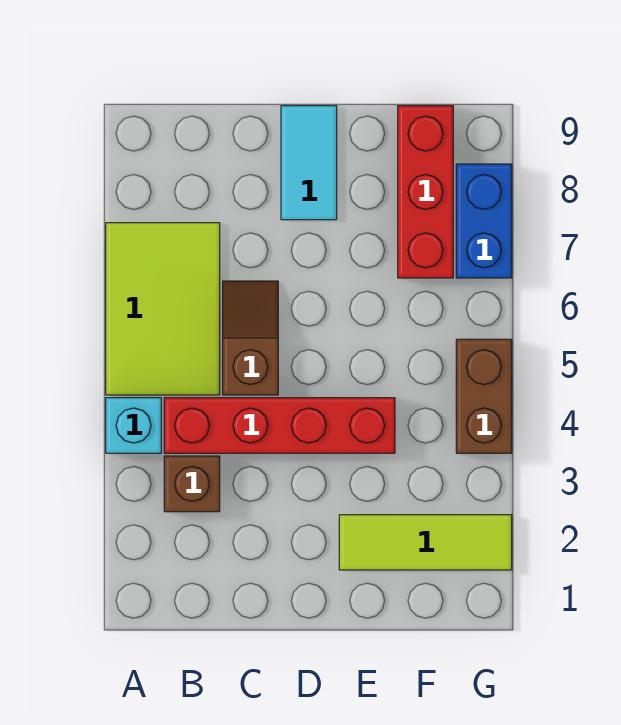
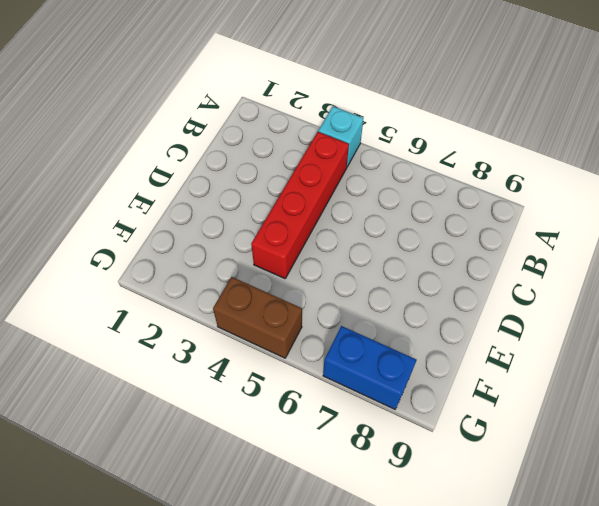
none -> lime tile A5:B7 level 1
none -> brown brick B3 level 1

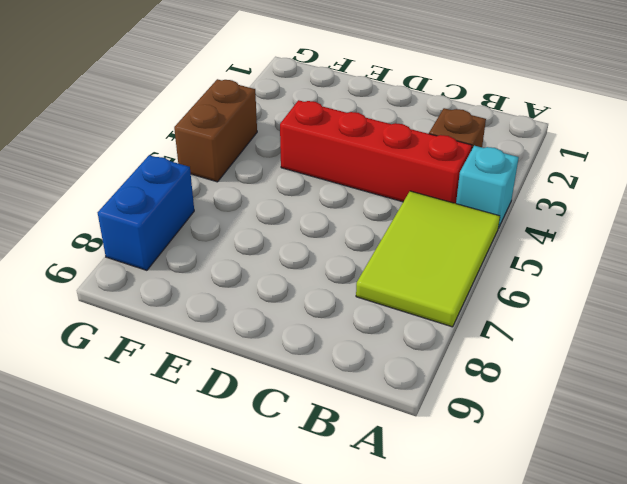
none -> brown slope C5:C6 level 1 top 5
none -> cyan tile D8:D9 level 1

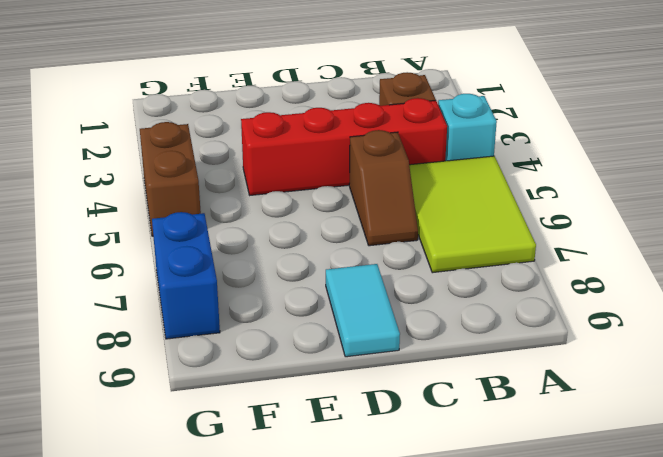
none -> lime tile E2:G2 level 1
none -> red brick F7:F9 level 1

